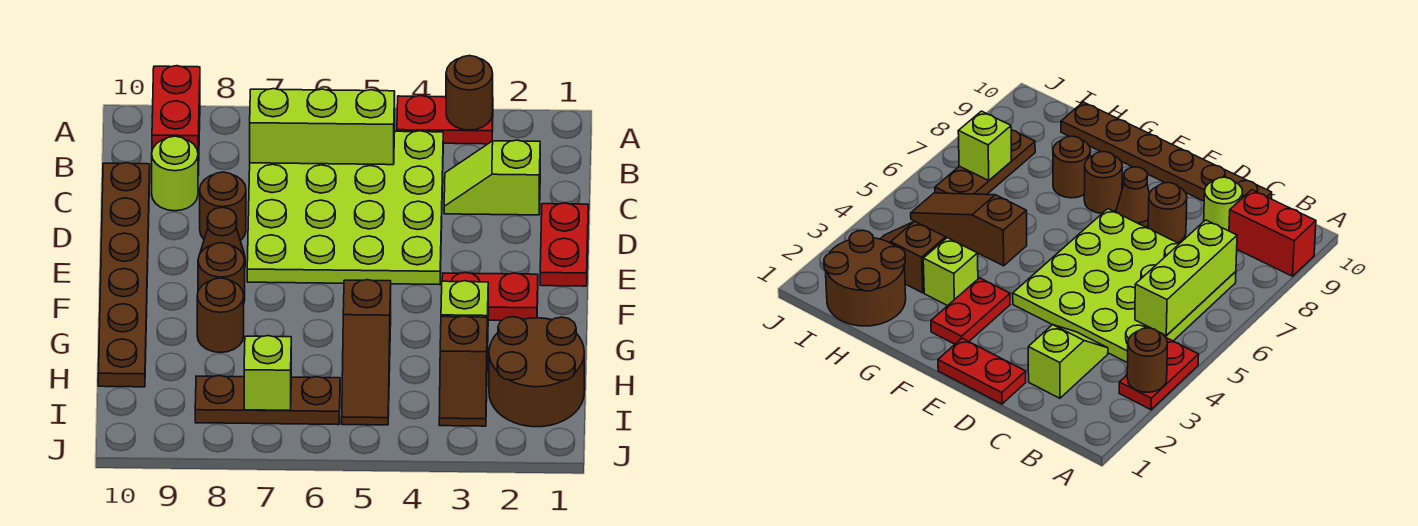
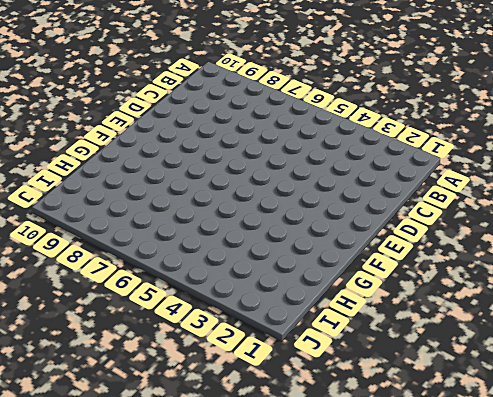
none -> red plate A3:A4 level 1
none -> red brick A9:B9 level 1
none -> lime plate B4:E7 level 1

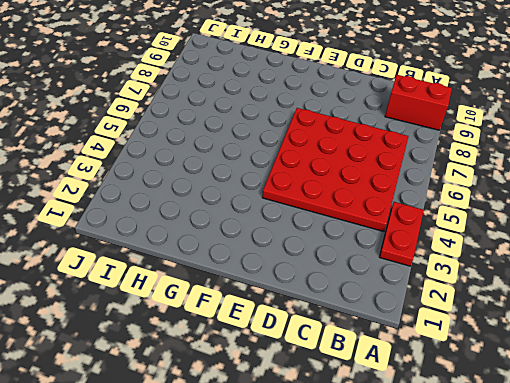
red plate B4:E7 level 1 -> lime plate B4:E7 level 1
none -> lime slope C2:C3 level 1 top 2
none -> lime round brick C9 level 1
none -> brown plate C10:H10 level 1

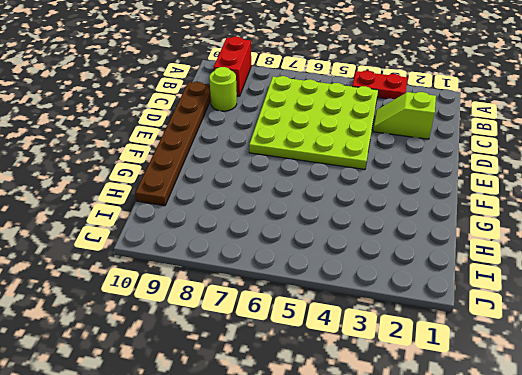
none -> red plate D1:E1 level 1
none -> brown round brick D8 level 1
none -> brown cone E8 level 1

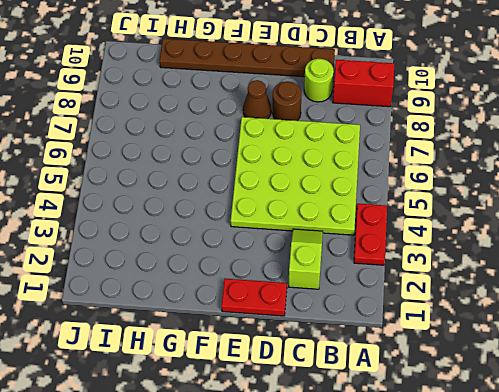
none -> red plate F2:F3 level 1
none -> brown round brick F8 level 1
none -> lime brick G3 level 1

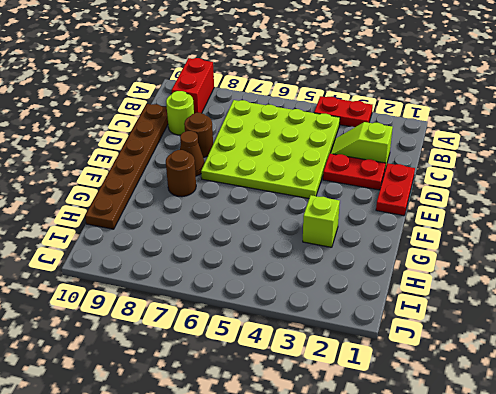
red plate D2:D3 level 1 -> red plate F2:F3 level 1
none -> brown slope G5:I5 level 1 top G
none -> brown round brick G8 level 1
none -> brown round brick H1:I2 level 1

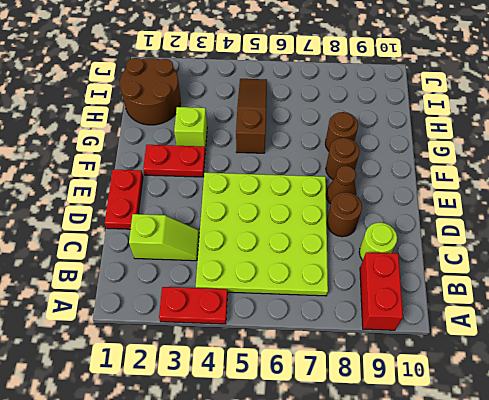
none -> brown plate C10:H10 level 1
none -> brown slope H3:I3 level 1 top H
none -> brown plate I6:I8 level 1

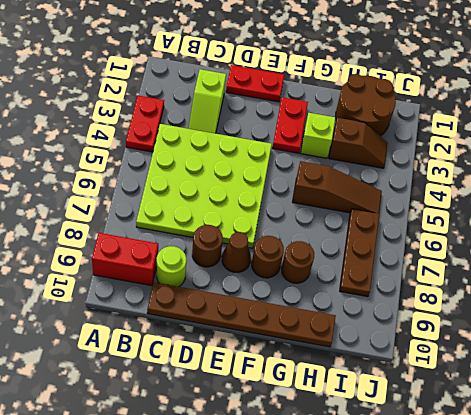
none -> brown round brick A3 level 2
none -> lime brick B5:B7 level 2
none -> lime brick I7 level 2

